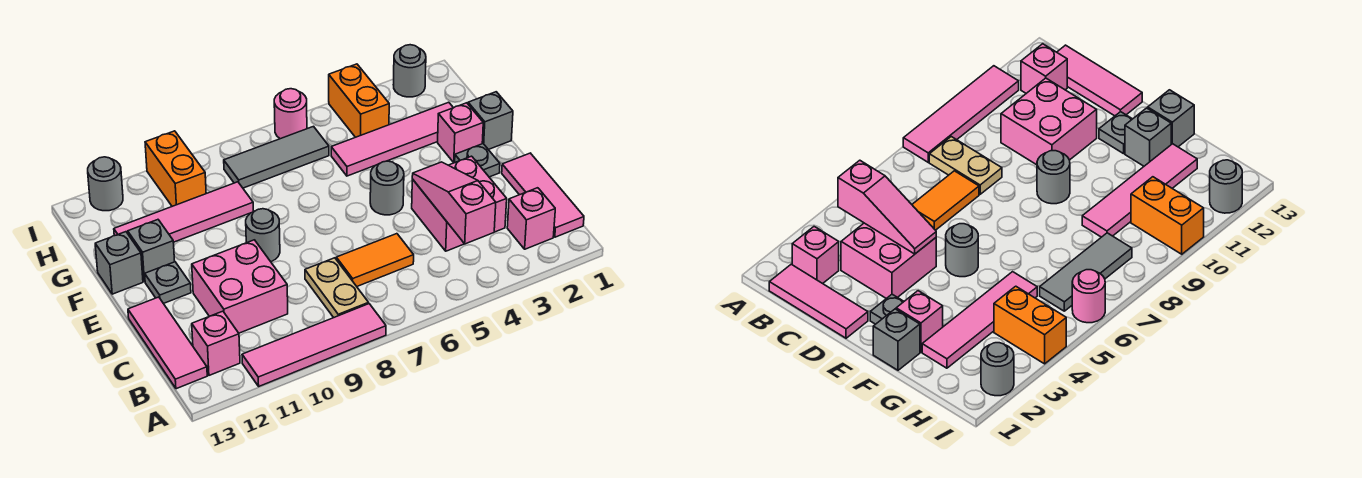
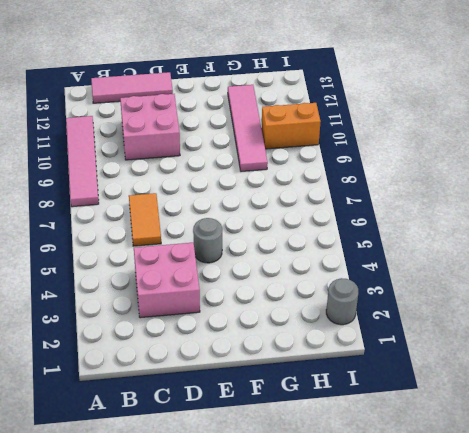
none -> pink tile B1:D1 level 1
none -> pink brick B2 level 1
none -> tan plate B8:C8 level 1

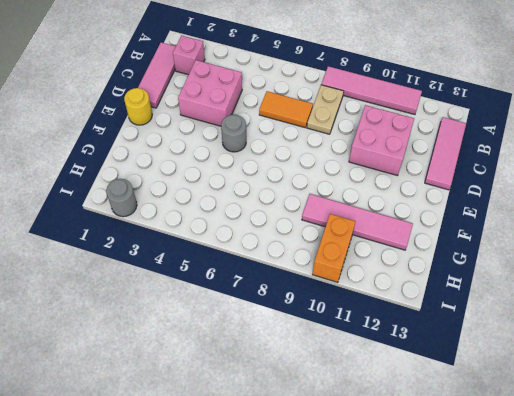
yellow round brick E1 level 1 -> none
none -> pink brick B12 level 1
none -> grey plate E2 level 1
none -> grey round brick E9 level 1

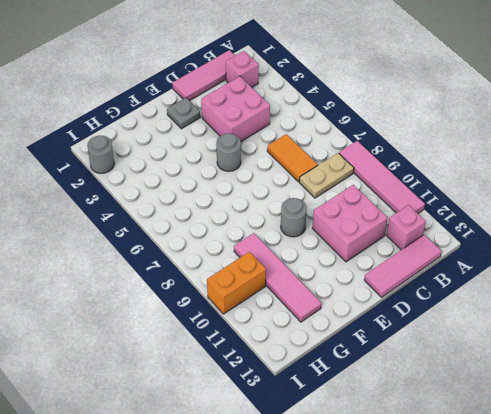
none -> grey plate E12 level 1
none -> grey brick F1 level 1
none -> pink brick F2 level 1

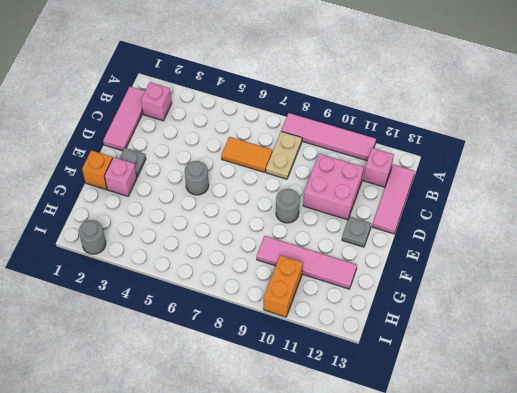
orange brick F1 level 1 -> grey brick F1 level 1
none -> pink brick C3:D4 level 1
none -> grey brick F12 level 1
none -> grey brick F13 level 1

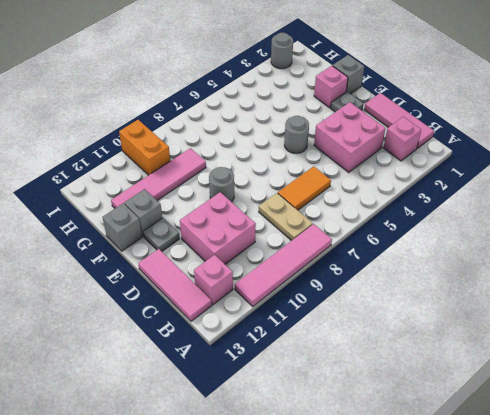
none -> pink tile G2:G5 level 1
none -> orange brick H4:I4 level 1
none -> grey tile H6:H8 level 1

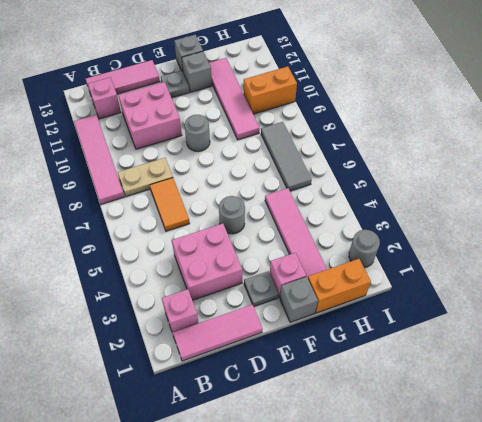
orange brick G1:H1 level 1 -> orange brick H4:I4 level 1
none -> pink round brick I6 level 1
none -> grey round brick I12 level 1
none -> pink slope B4:D4 level 2 top B

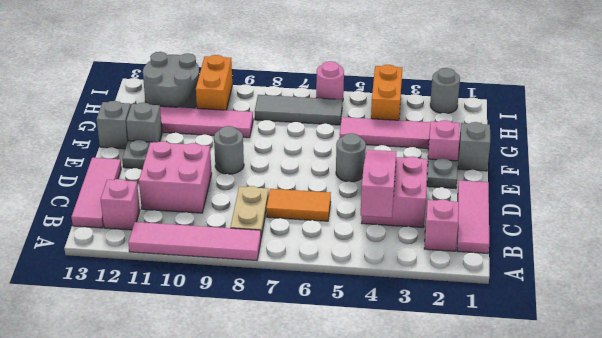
grey round brick H11:I12 level 1 -> grey round brick I12 level 1

